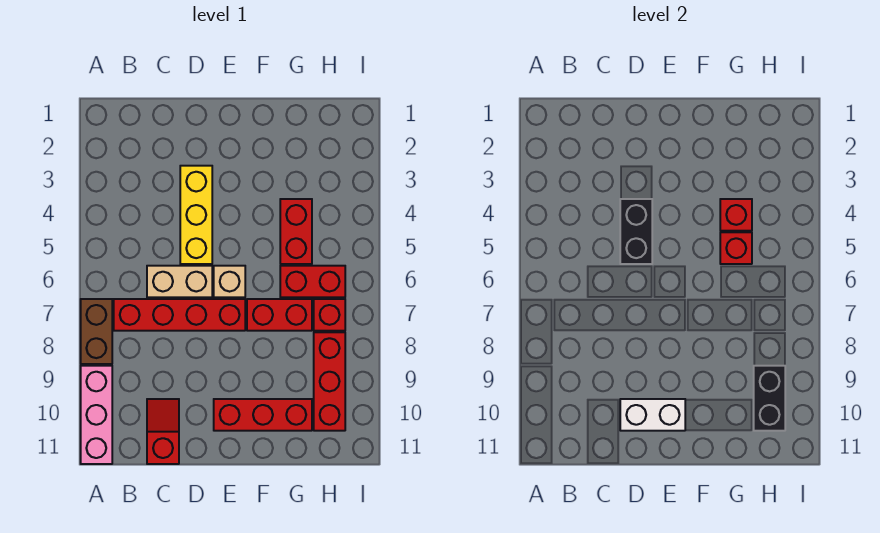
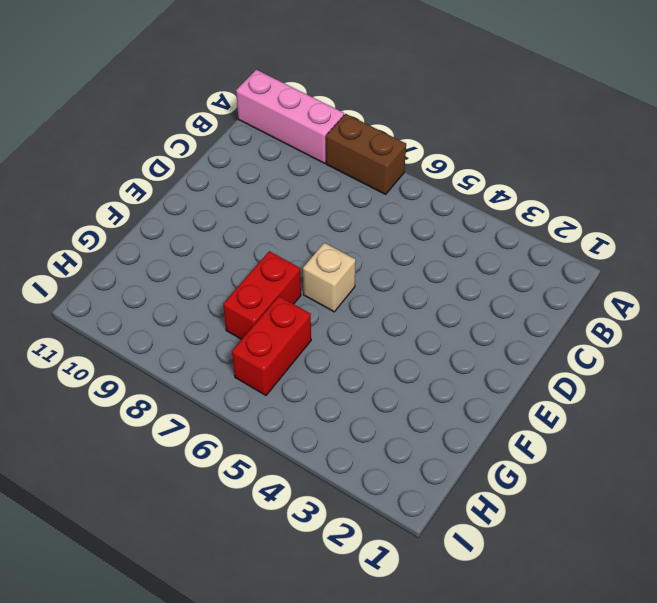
none -> red brick B7:E7 level 1
none -> tan brick C6:D6 level 1
none -> red slope C10:C11 level 1 top 11

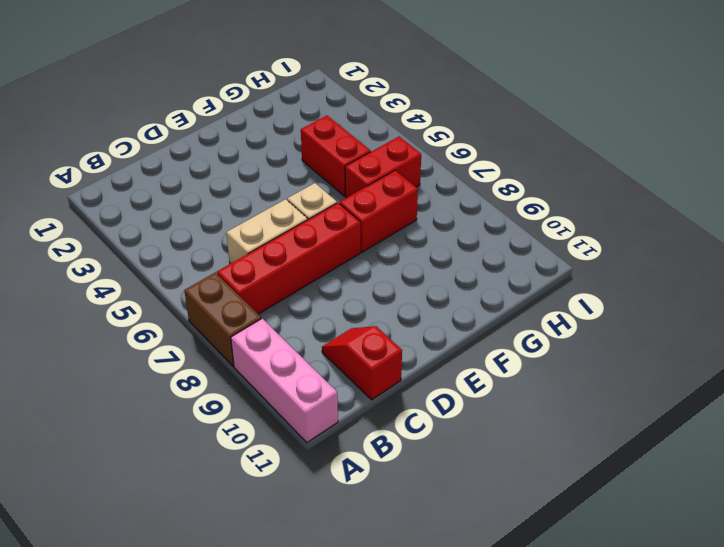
none -> yellow brick D3:D5 level 1
none -> red brick E10:G10 level 1
none -> red brick H7 level 1

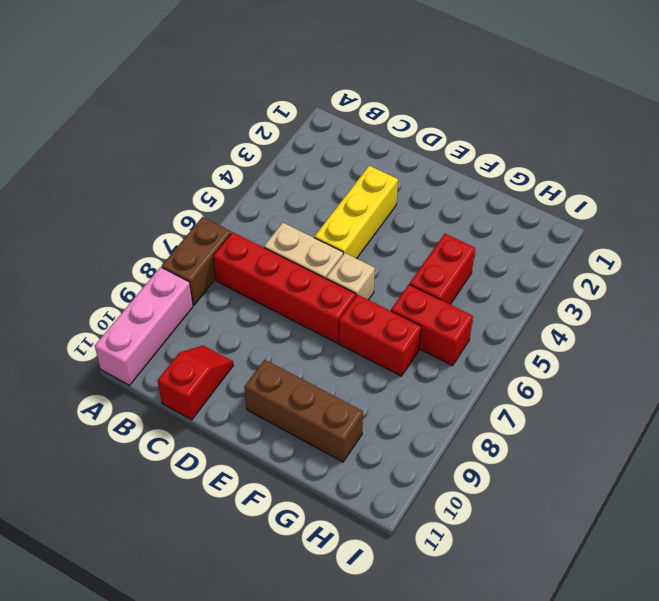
brown brick E10:G10 level 1 -> red brick E10:G10 level 1
none -> red brick H7 level 1
none -> red brick H8:H10 level 1
none -> black brick D4:D5 level 2

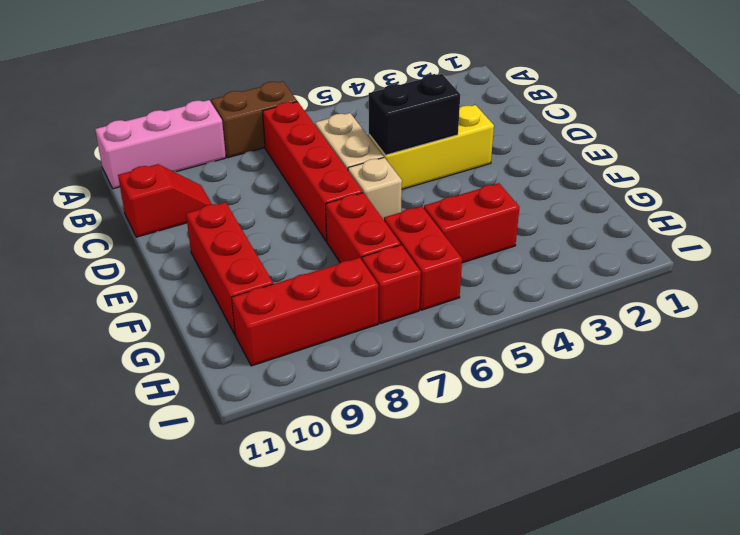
none -> white brick D10:E10 level 2
none -> red brick G4 level 2
none -> red brick G5 level 2

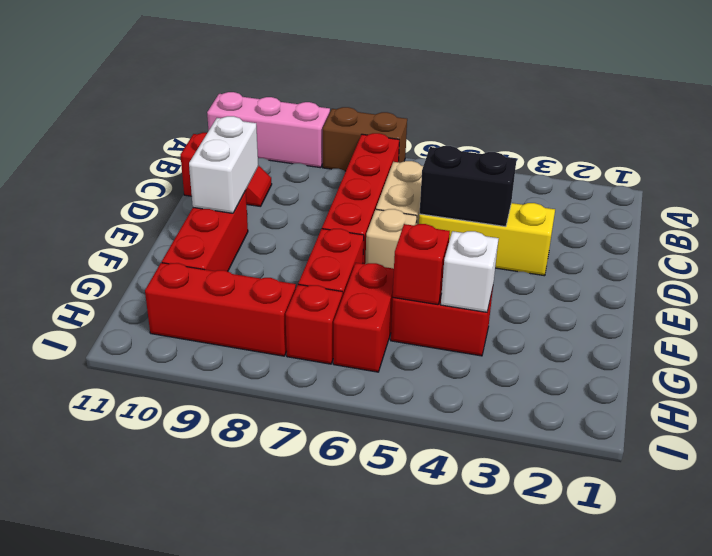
white brick G4 level 2 -> red brick G4 level 2
none -> black brick H9:H10 level 2

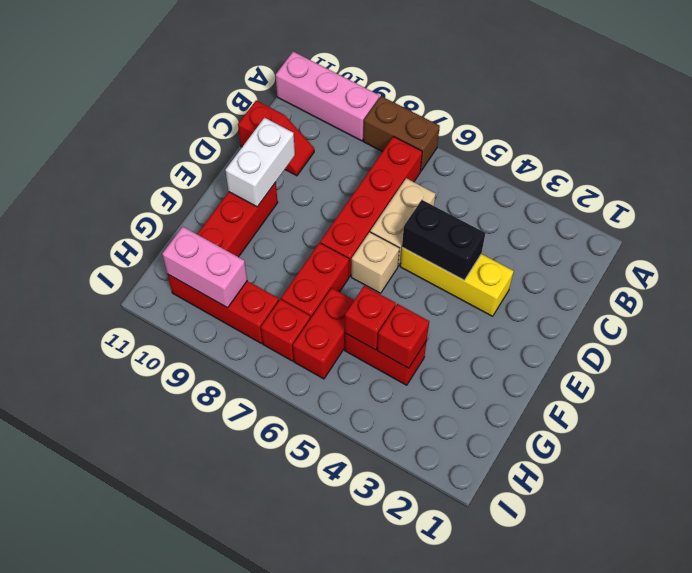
pink brick H9:H10 level 2 -> black brick H9:H10 level 2

